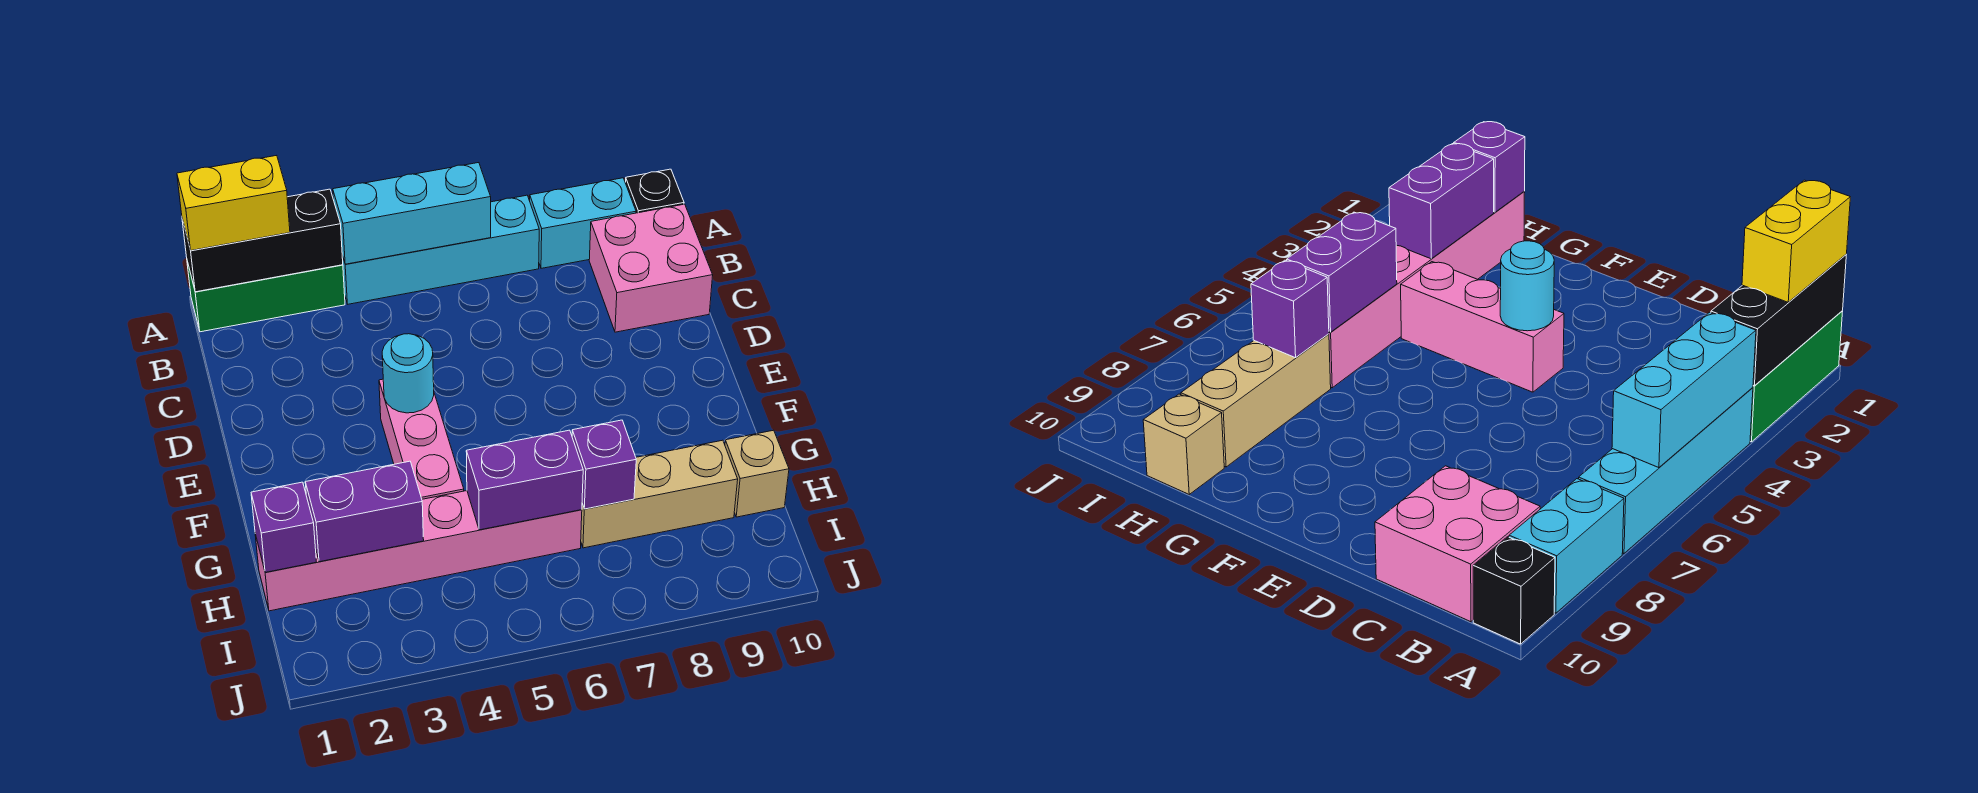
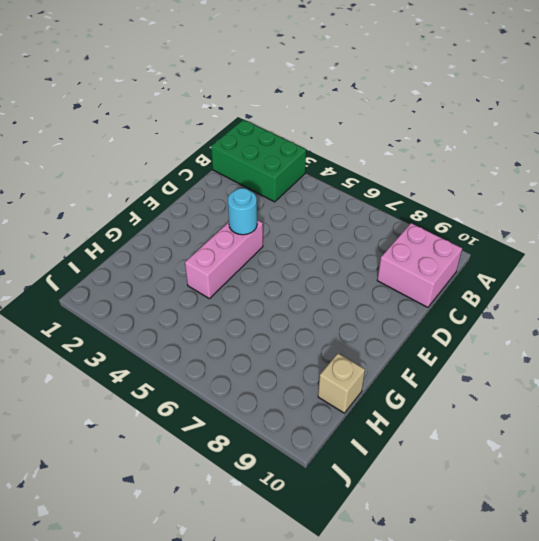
green brick A1:B3 level 1 -> green brick A1:A3 level 1
none -> cyan brick A4:A7 level 1
none -> cyan brick A8:A9 level 1
none -> black brick A10 level 1

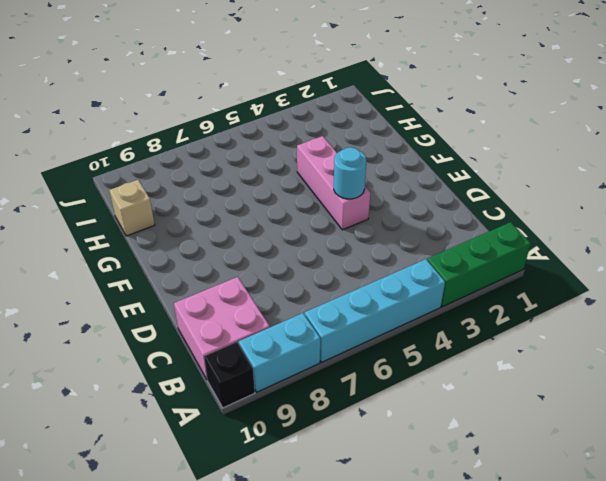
none -> pink brick H1:H6 level 1
none -> tan brick H7:H9 level 1
none -> black brick A1:A3 level 2

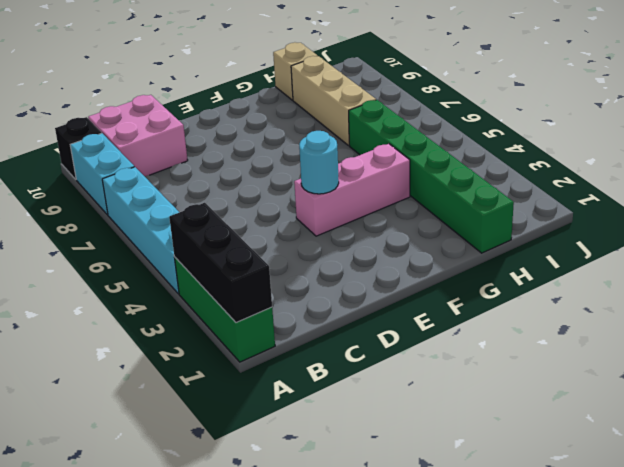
green brick H1:H6 level 1 -> pink brick H1:H6 level 1
none -> cyan brick A4:A6 level 2
none -> purple brick H1 level 2
none -> purple brick H2:H3 level 2

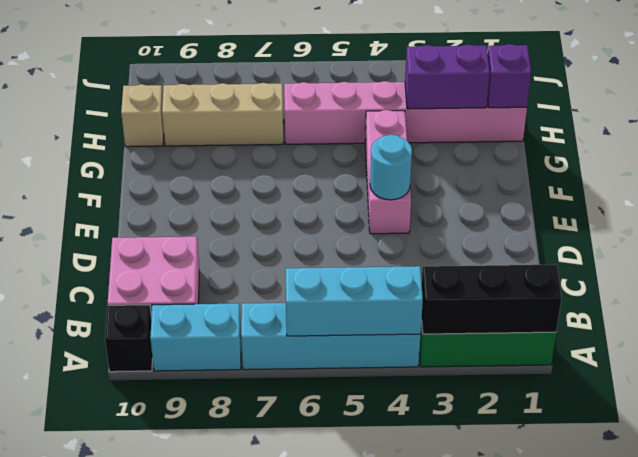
none -> purple brick H5:H6 level 2
none -> purple brick H7 level 2
none -> yellow brick A1:A2 level 3

